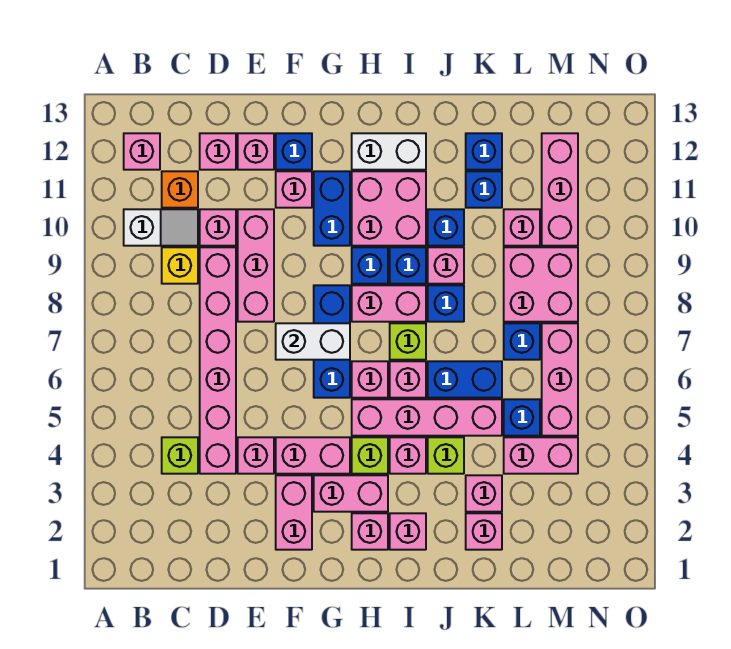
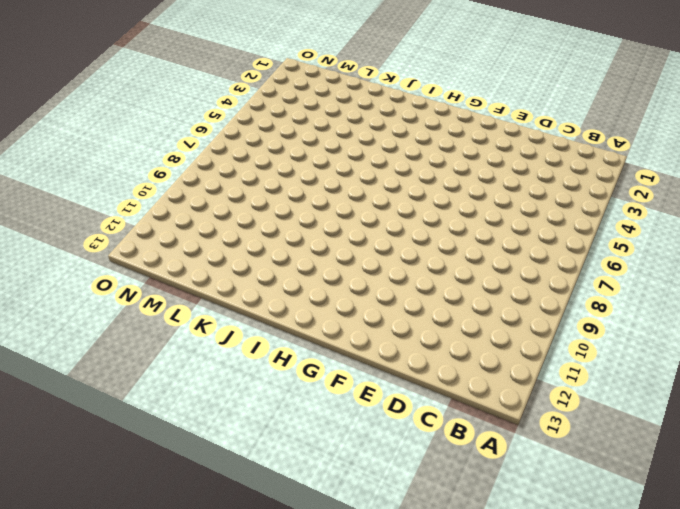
none -> white slope B10:C10 level 1 top B
none -> pink brick B12 level 1
none -> lime brick C4 level 1
none -> yellow brick C9 level 1

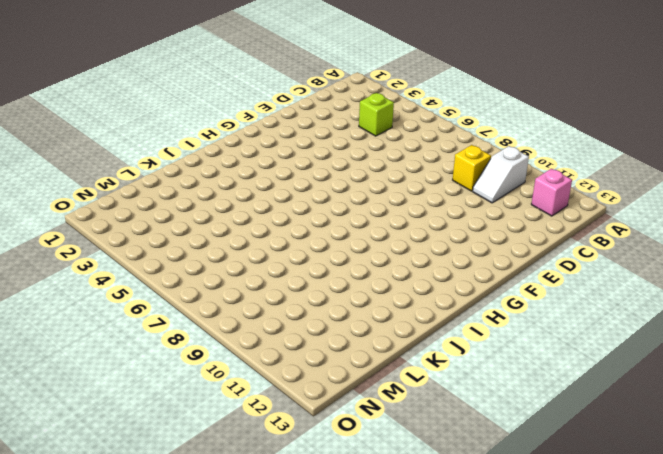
none -> orange brick C11 level 1
none -> pink brick D4:D9 level 1
none -> pink brick D10 level 1
none -> pink brick D12 level 1

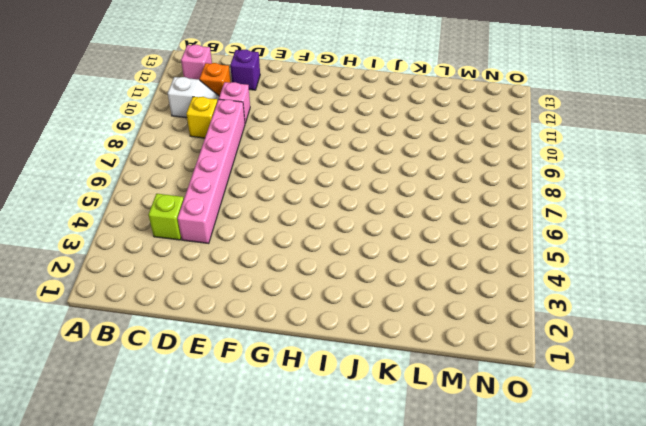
purple brick D12 level 1 -> pink brick D12 level 1
none -> pink brick E4 level 1
none -> pink brick E8:E10 level 1
none -> pink brick E12 level 1
none -> pink brick F2:F3 level 1

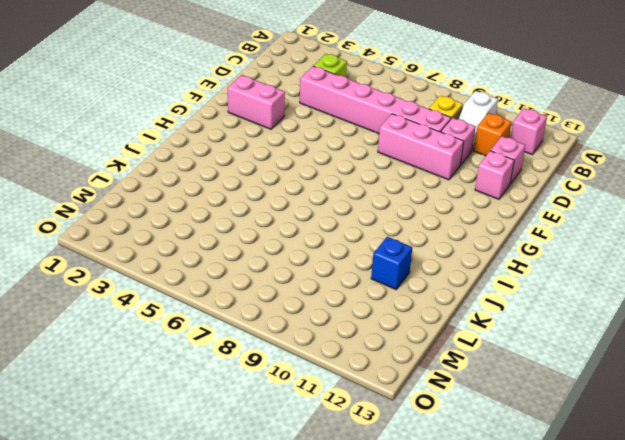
none -> pink brick E4 level 1
none -> pink brick F4:G4 level 1
none -> pink brick F11 level 1
none -> blue brick F12 level 1

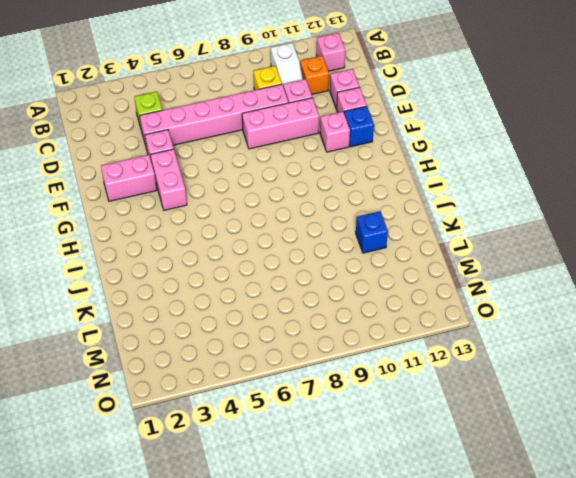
none -> pink brick G3:H3 level 1
none -> blue brick G6:G8 level 1
none -> blue brick G10:G11 level 1
none -> pink brick H2 level 1

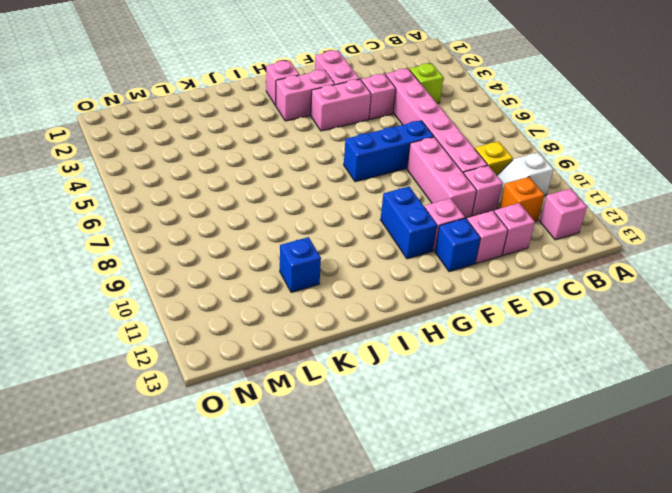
blue brick E7:G7 level 1 -> blue brick G6:G8 level 1
none -> lime brick H4 level 1
none -> pink brick H5:K5 level 1
none -> pink brick H6 level 1
none -> pink brick H8:I8 level 1

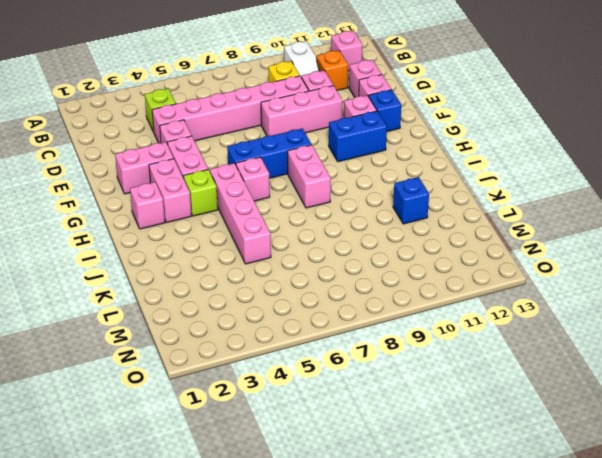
none -> blue brick H9 level 1
none -> pink brick H10:I11 level 1
none -> white brick H12:I12 level 1
none -> pink brick I2 level 1

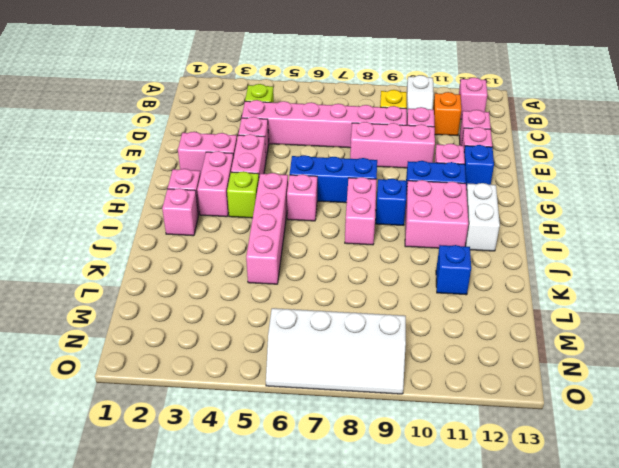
white slope N6:O9 level 1 top N -> none
none -> pink brick I4 level 1
none -> pink brick I6 level 1
none -> lime brick I7 level 1
none -> blue brick I9 level 1

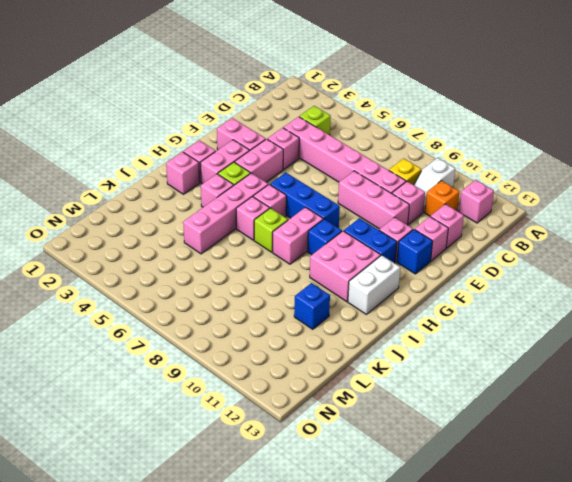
none -> blue brick I9 level 1
none -> lime brick J4 level 1
none -> blue brick J6:K6 level 1
none -> blue brick J8 level 1

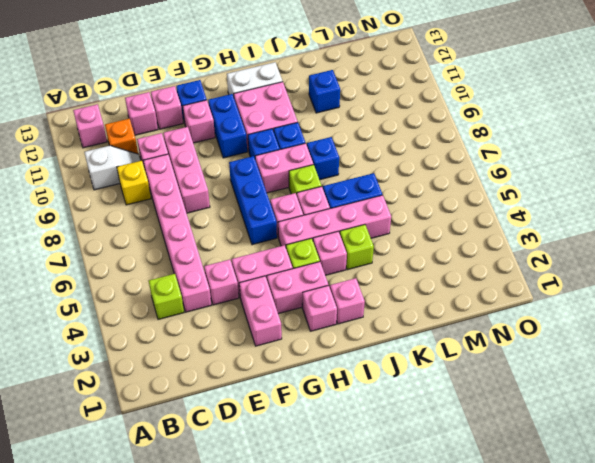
none -> pink brick J9 level 1
none -> blue brick J10 level 1
none -> pink brick K2 level 1
none -> pink brick K3 level 1

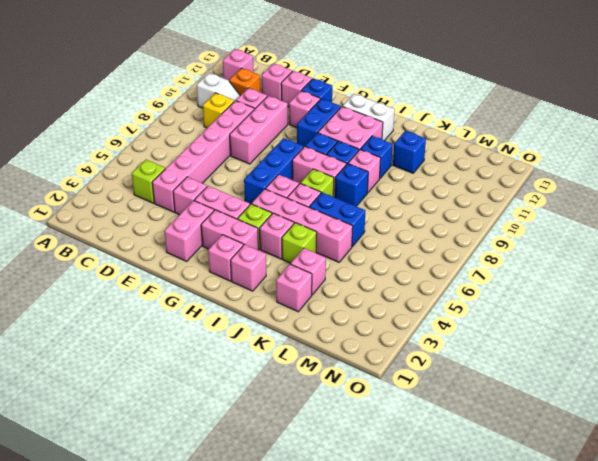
none -> blue brick K12 level 1
none -> pink brick L4:M4 level 1
none -> blue brick L5 level 1
none -> blue brick L7 level 1

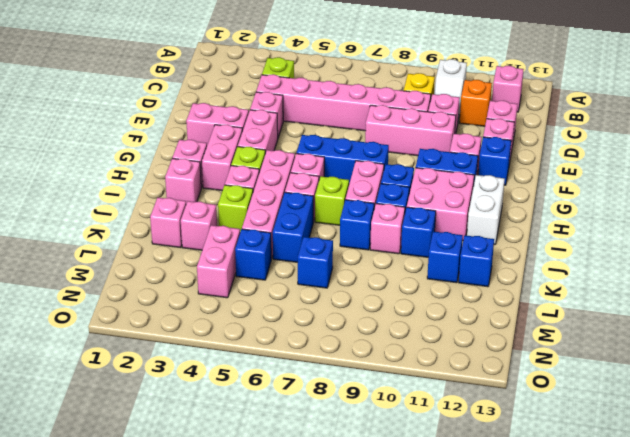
none -> pink brick L8:M9 level 1
none -> pink brick L10 level 1
none -> pink brick M5:M7 level 1
none -> pink brick M10:M12 level 1

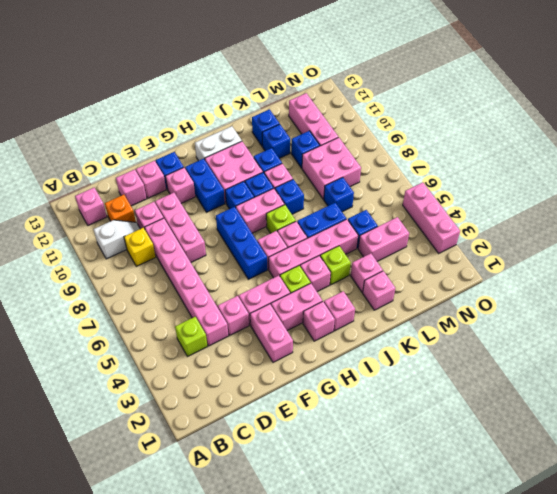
blue brick L10 level 1 -> pink brick L10 level 1
pink brick O3:O5 level 1 -> pink brick M5:M7 level 1
none -> white brick F7:G7 level 2

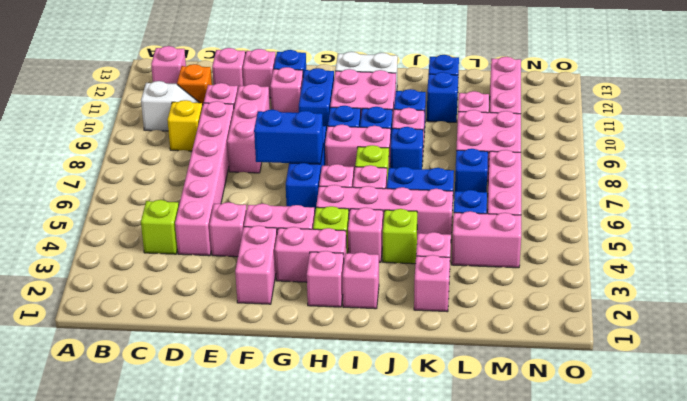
blue brick F7:G7 level 2 -> white brick F7:G7 level 2

